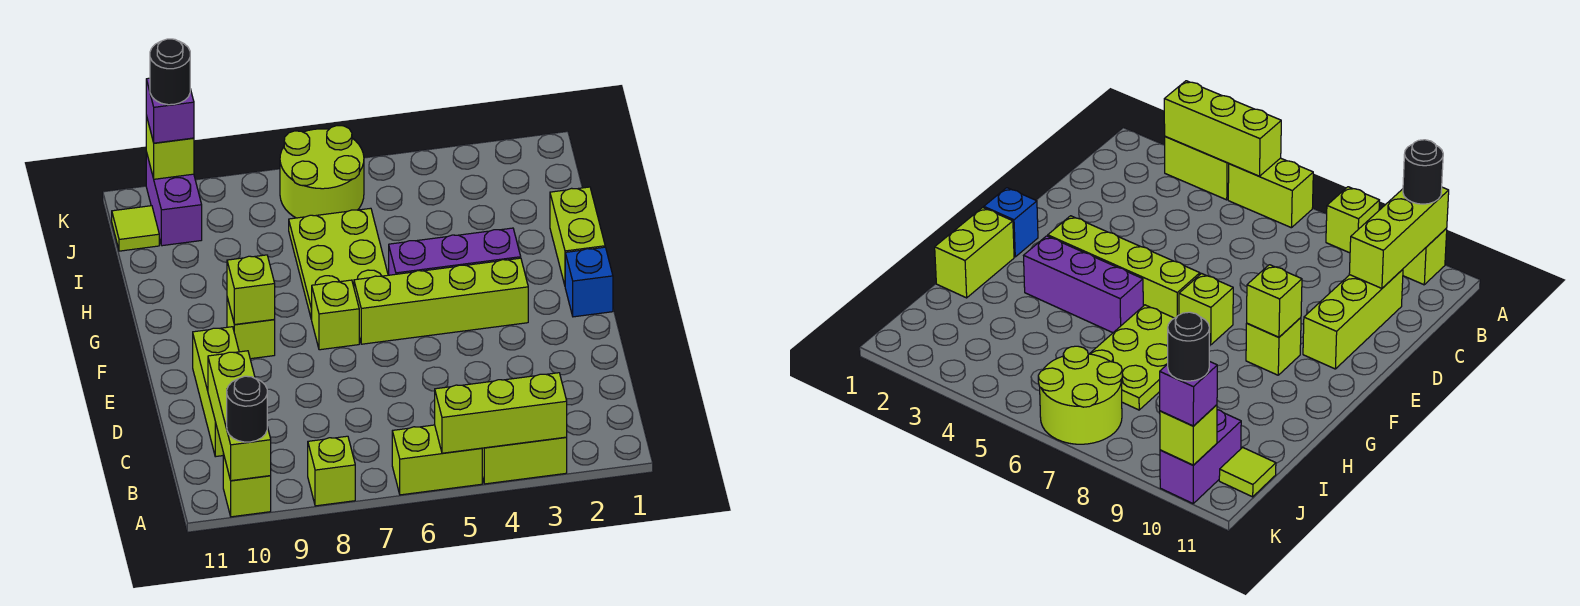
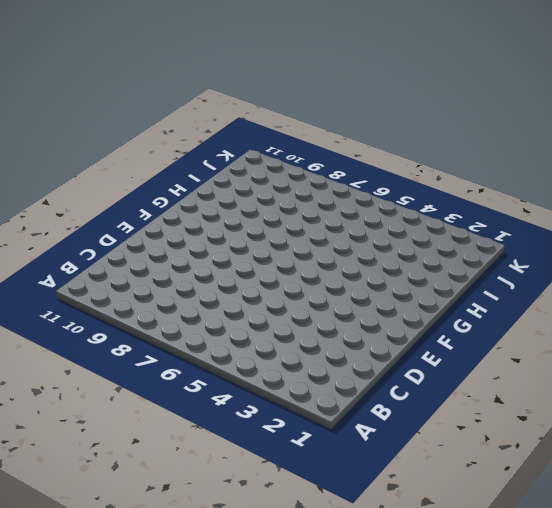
none -> lime brick A3:A4 level 1
none -> lime brick A5:A6 level 1
none -> lime brick A8 level 1

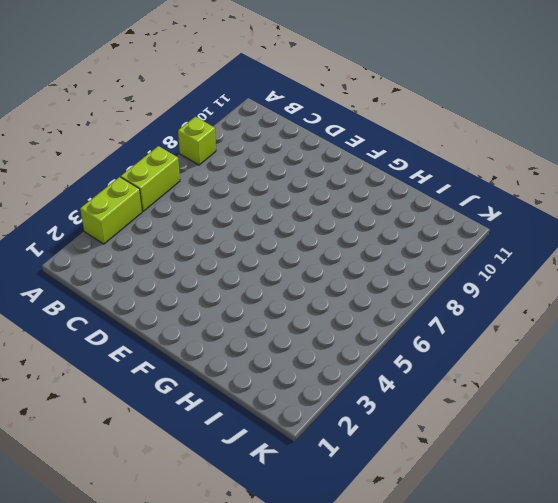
none -> lime brick A10 level 1
none -> lime brick C10:E10 level 1
none -> blue brick F1 level 1

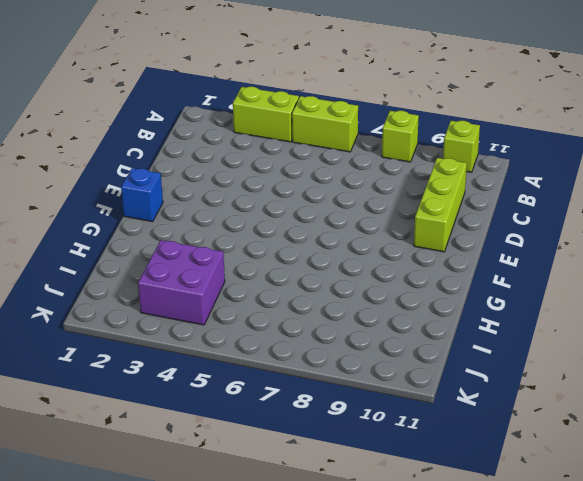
purple brick I3:J4 level 1 -> none
none -> lime brick F3:F6 level 1
none -> lime brick F7 level 1
none -> lime brick F9 level 1

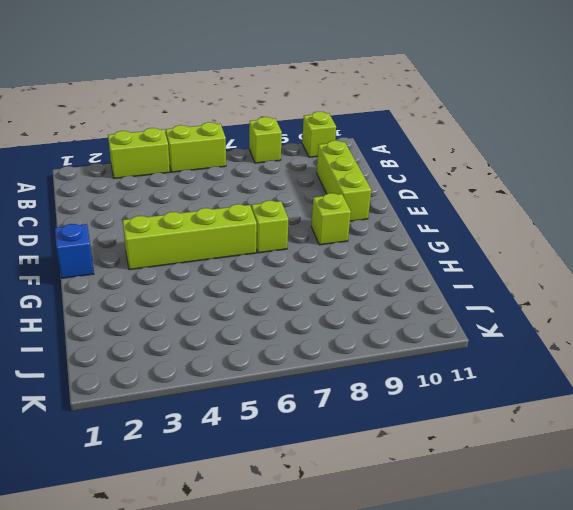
none -> lime brick G1:H1 level 1
none -> purple brick G3:G5 level 1
none -> lime plate G6:I7 level 1

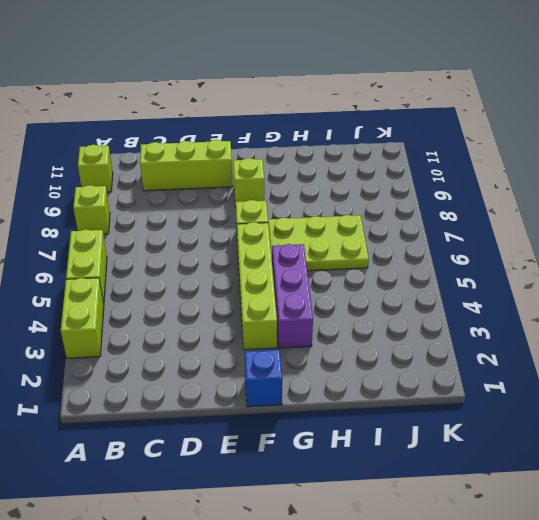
none -> lime brick G1:H1 level 1
none -> lime round brick J6:K7 level 1
none -> purple brick J10:K10 level 1

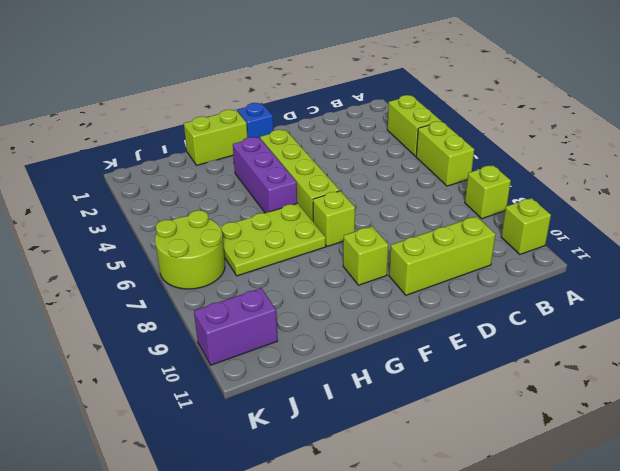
none -> lime tile J11 level 1
none -> lime brick A3:A5 level 2
none -> lime brick A10:C10 level 2

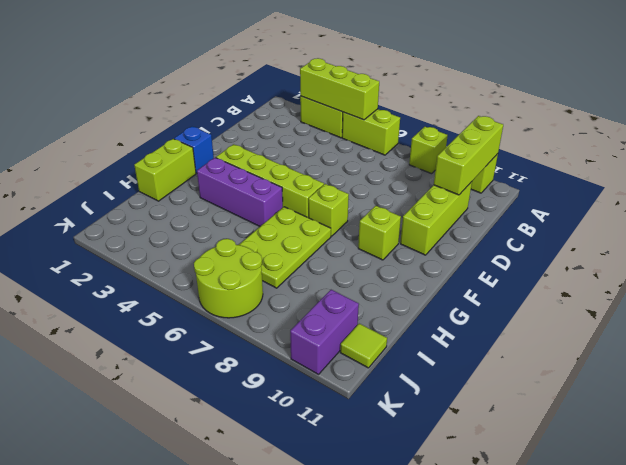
none -> lime brick F9 level 2
none -> lime brick K10 level 2
none -> black round brick A10 level 3

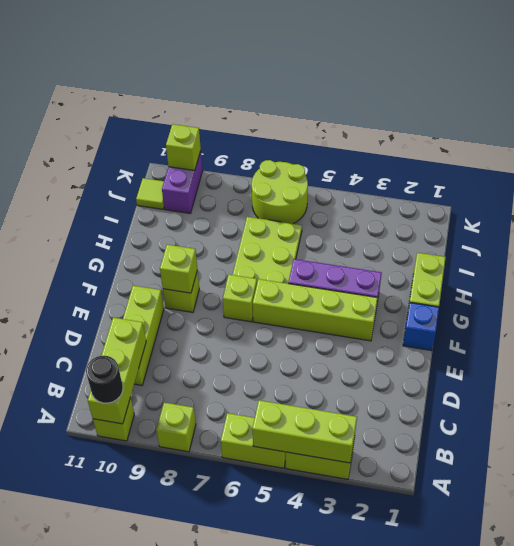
none -> purple brick K10 level 3
none -> black round brick K10 level 4

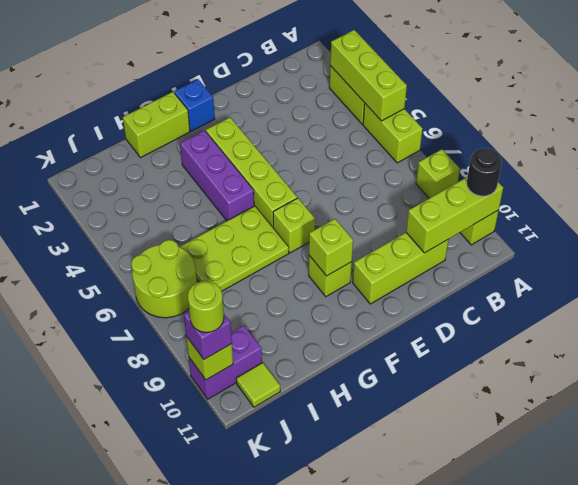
lime round brick K10 level 4 -> black round brick K10 level 4

